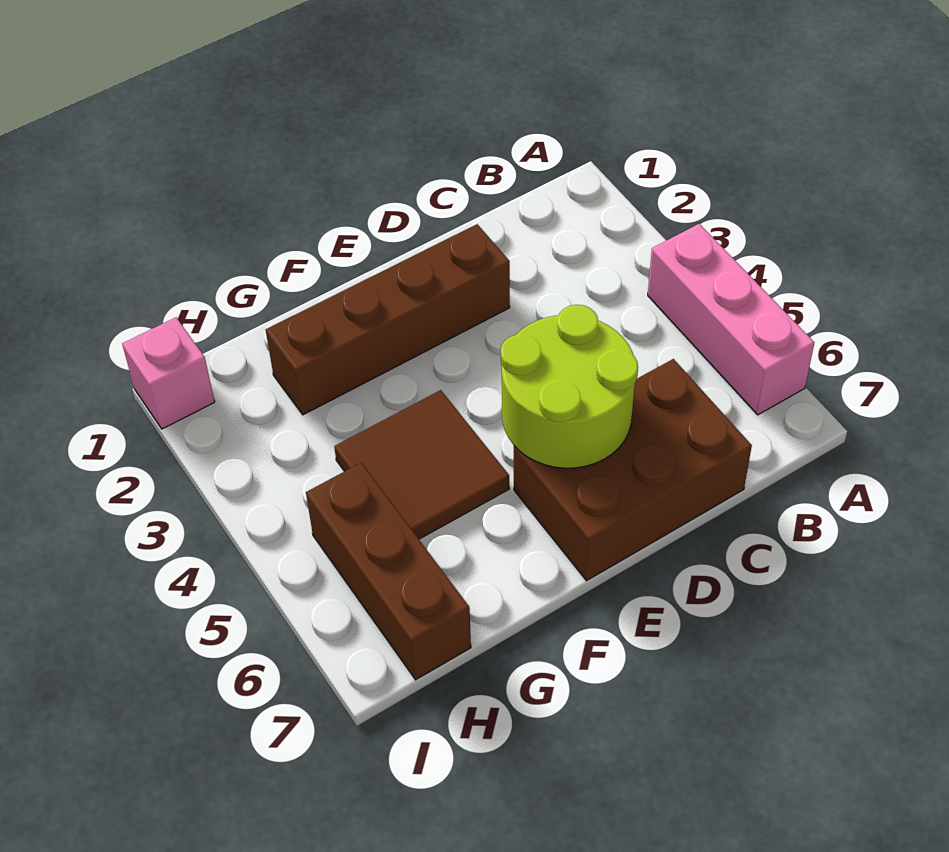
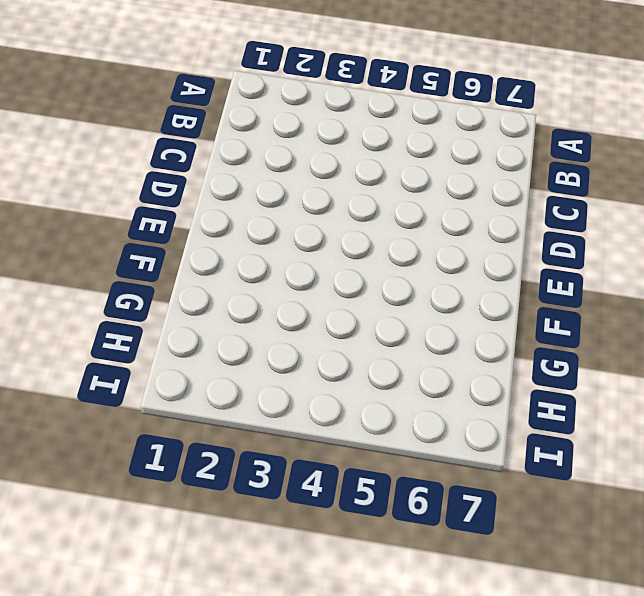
none -> pink brick A4:A6 level 1
none -> brown brick C6:E7 level 1

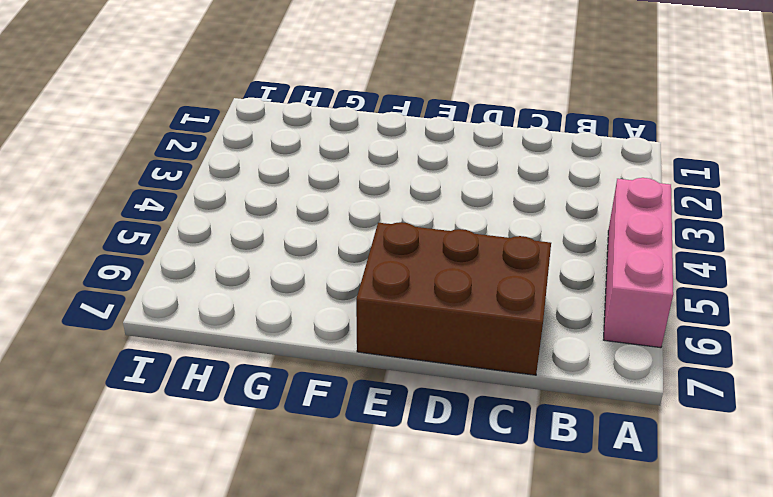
none -> brown brick D2:G2 level 1
none -> brown tile F4:G5 level 1

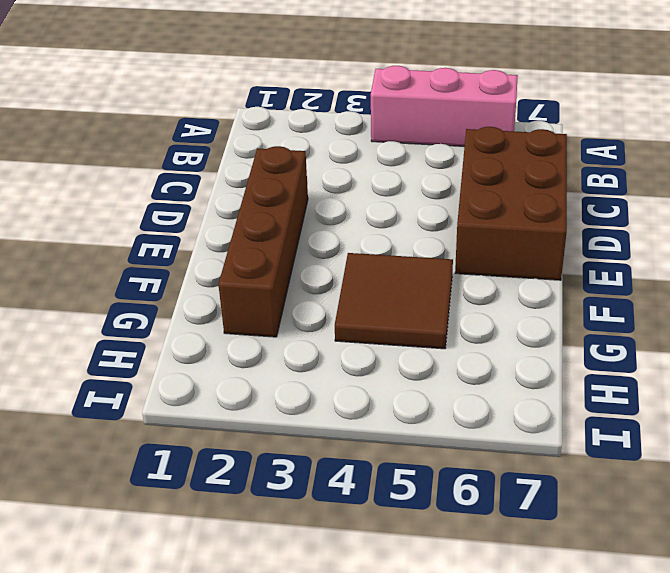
none -> brown brick H5:H7 level 1
none -> pink brick I1 level 1

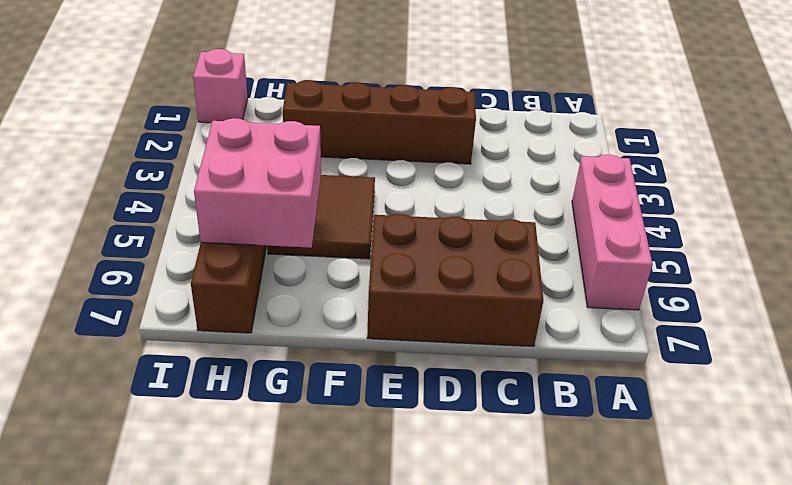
pink brick G5:H6 level 2 -> none
none -> lime round brick D5:E6 level 2

